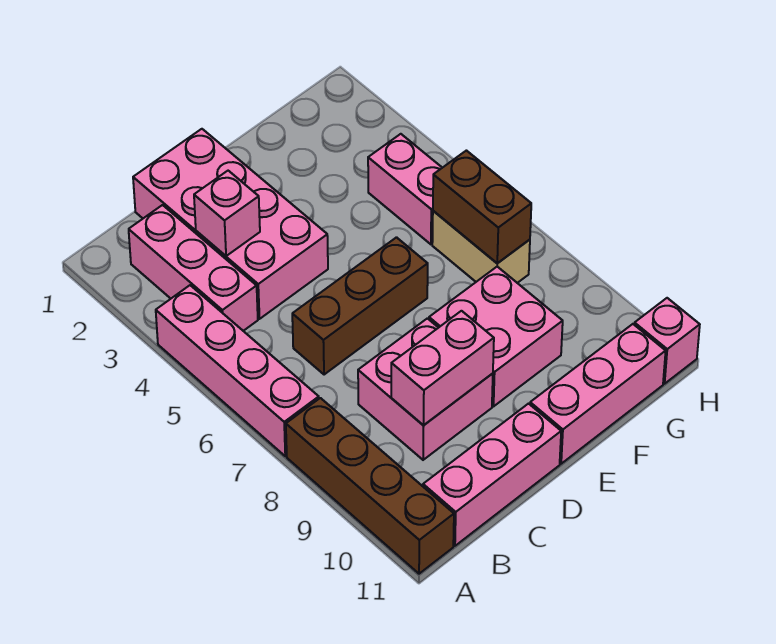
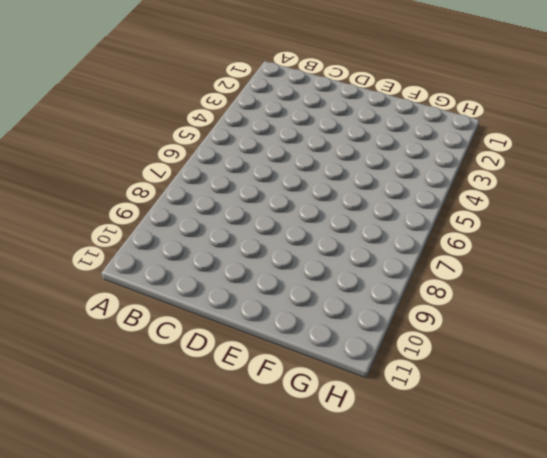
none -> pink brick A4:A7 level 1
none -> brown brick A8:A11 level 1
none -> pink brick B2:B4 level 1

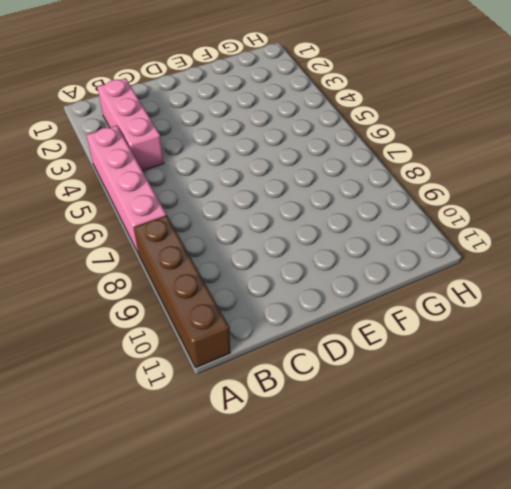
none -> pink brick B11:D11 level 1
none -> pink brick C1:D4 level 1
none -> brown brick C6:E6 level 1

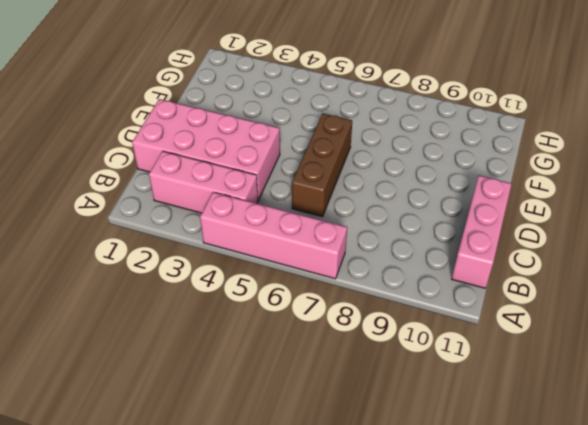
none -> brown brick A8:A11 level 1
none -> pink brick C8:D9 level 1
none -> pink brick E8:F9 level 1

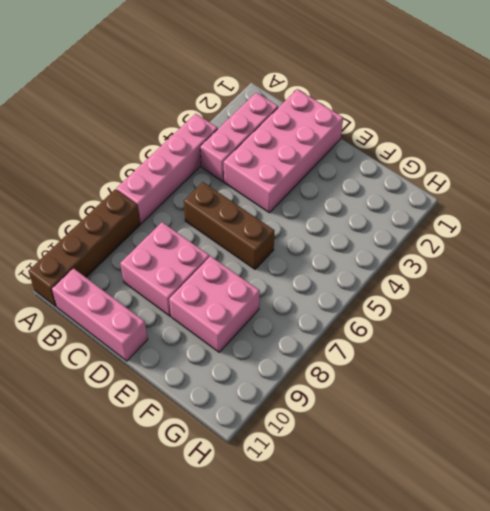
none -> pink brick E11:G11 level 1
none -> pink brick G4:G5 level 1
none -> tan brick G6:G7 level 1

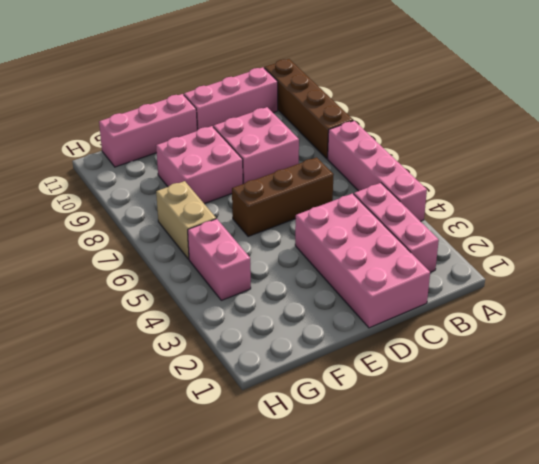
none -> pink brick H11 level 1
none -> pink brick C3 level 2
none -> pink brick C9:D9 level 2

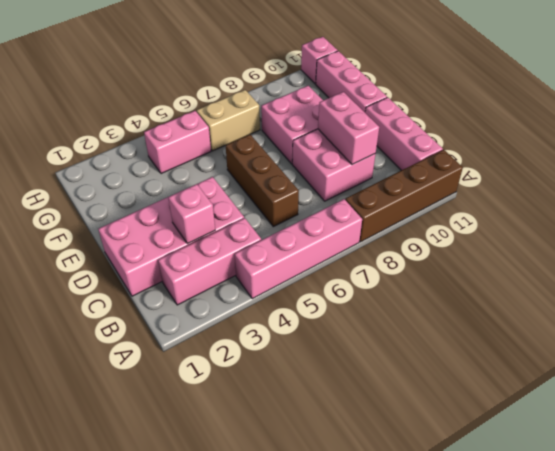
none -> brown brick G6:G7 level 2

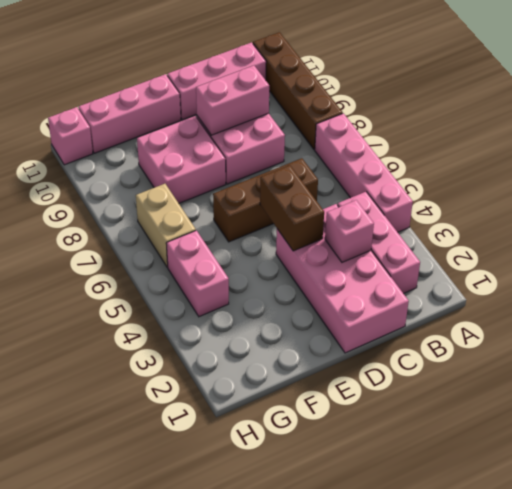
brown brick D4:D5 level 2 -> brown brick G6:G7 level 2

